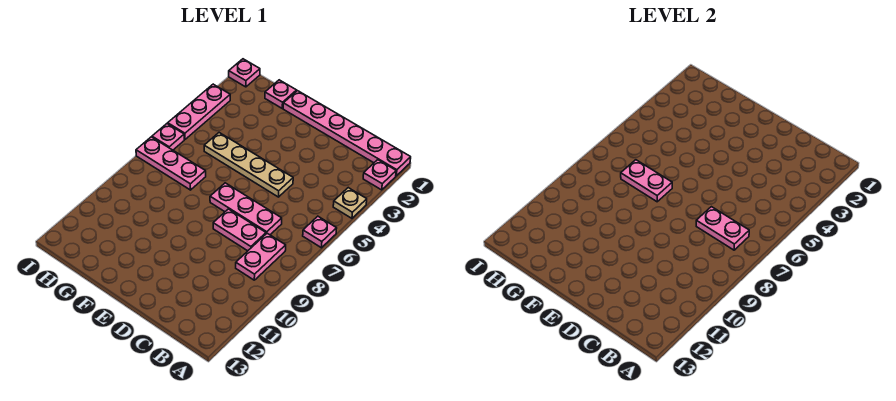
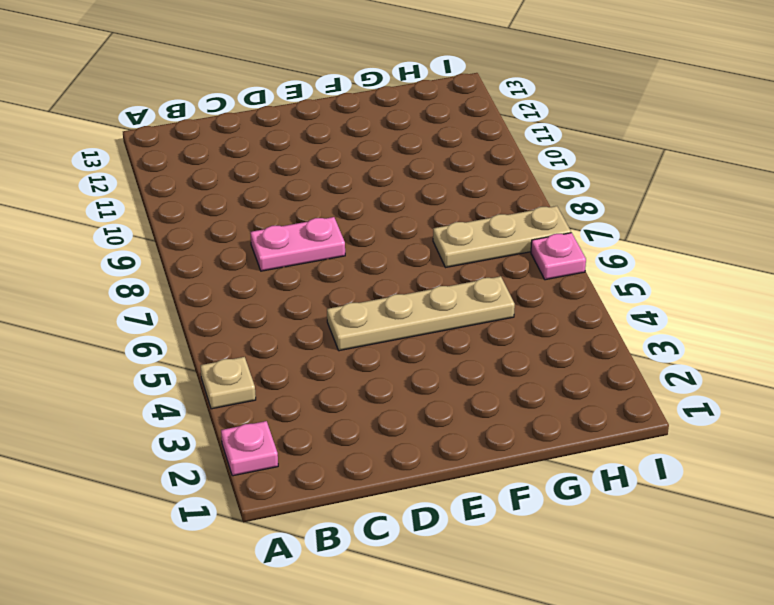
tan plate G7:I7 level 1 -> pink plate G7:I7 level 1
none -> pink plate A1:F1 level 1
none -> pink plate A6 level 1
none -> pink plate B8:B9 level 1

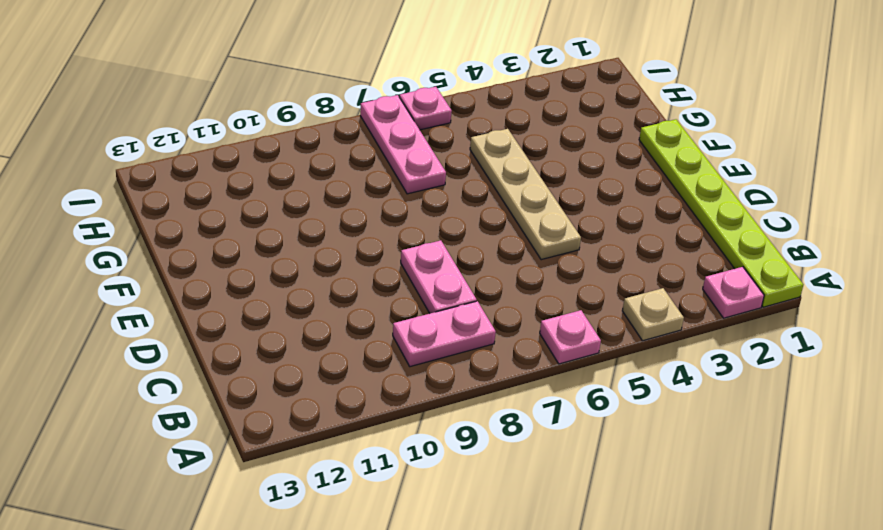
lime plate A1:F1 level 1 -> pink plate A1:F1 level 1
none -> pink plate C7:E7 level 1
none -> pink plate G1 level 1
none -> pink plate I1 level 1

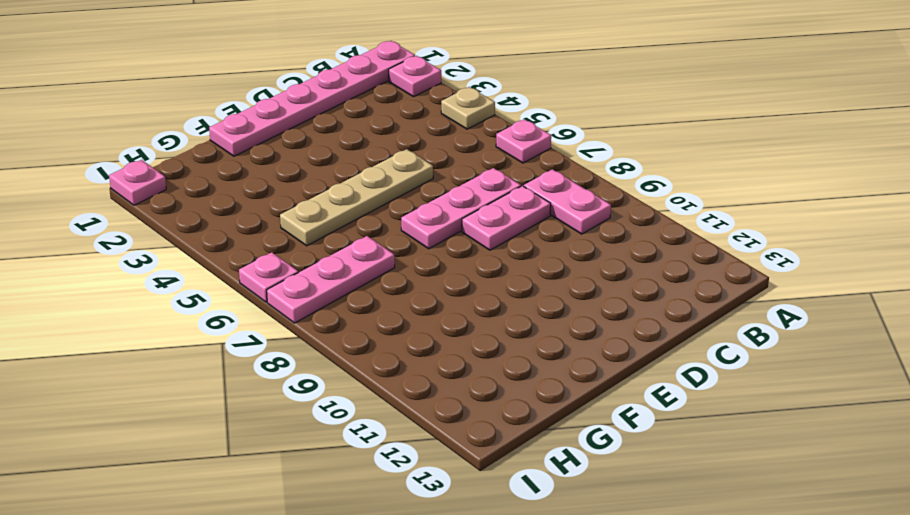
none -> pink plate G1 level 1
none -> pink plate I3:I5 level 1
none -> pink plate B7:C7 level 2

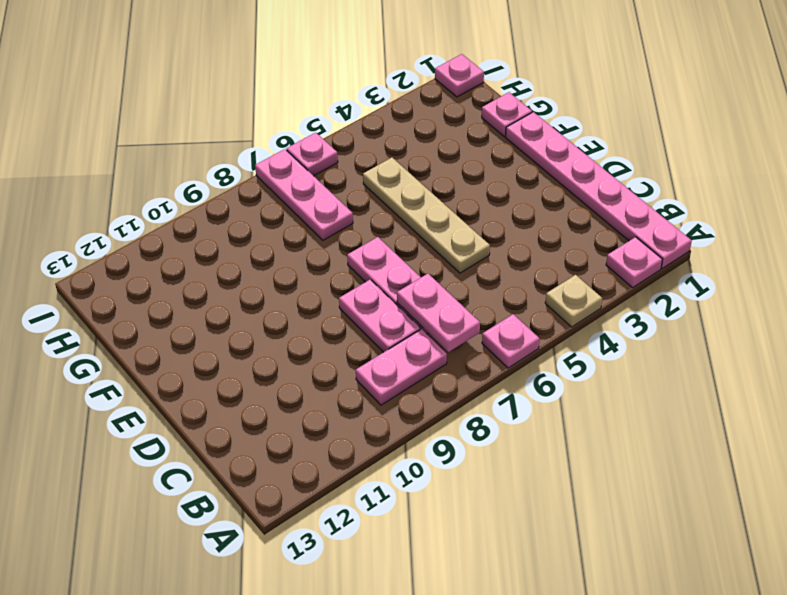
none -> pink plate I3:I5 level 1
none -> pink plate F7:G7 level 2

